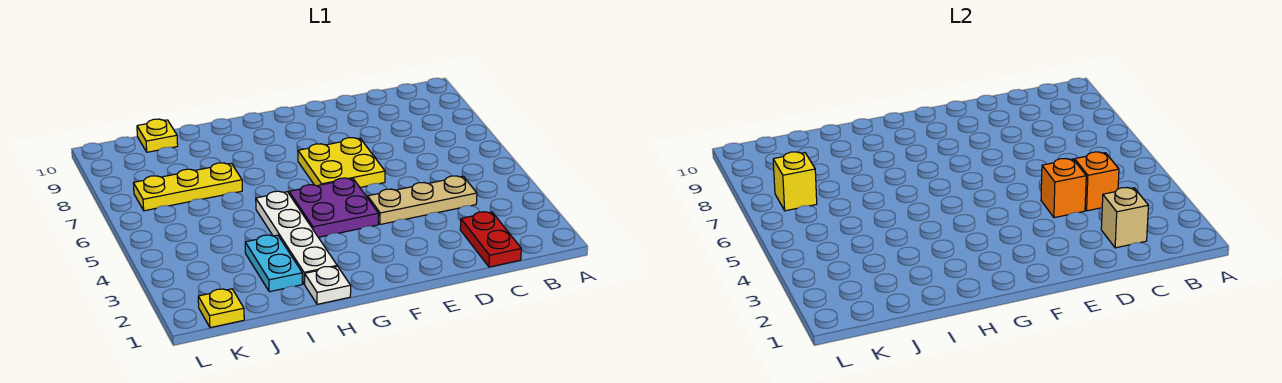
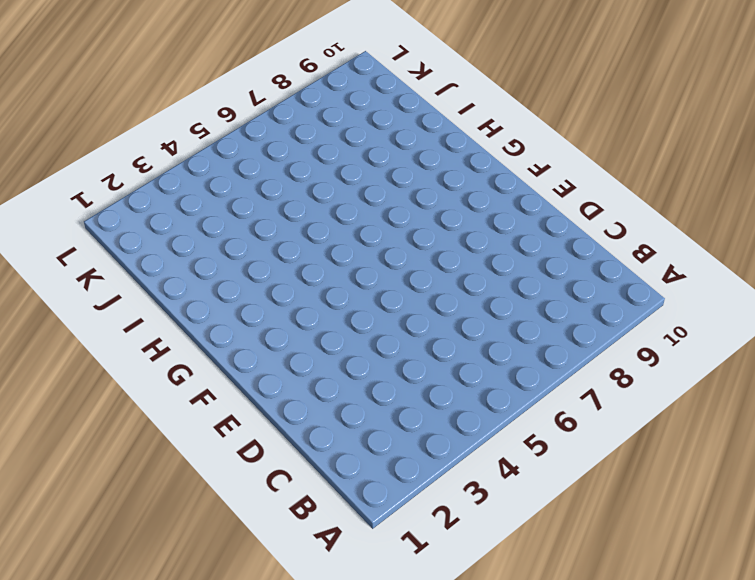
none -> red plate C1:C2 level 1
none -> tan plate C4:E4 level 1
none -> yellow plate E6:F7 level 1

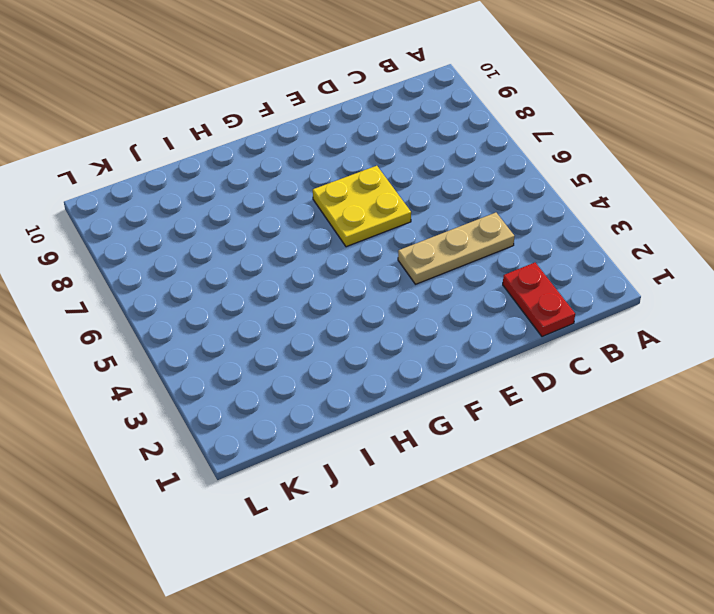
none -> purple plate F4:G5 level 1
none -> white plate H1 level 1
none -> white plate H2:H5 level 1

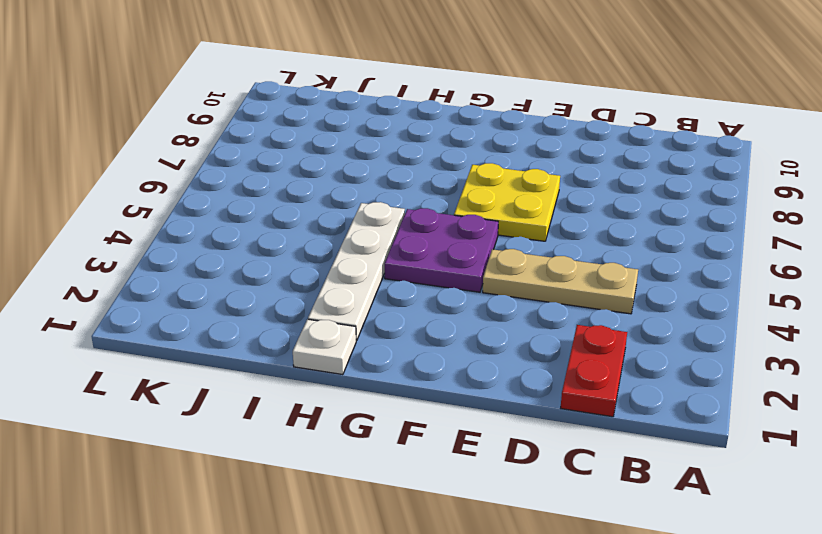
none -> cyan plate I2:I3 level 1
none -> yellow plate I7:K7 level 1
none -> yellow plate J10 level 1

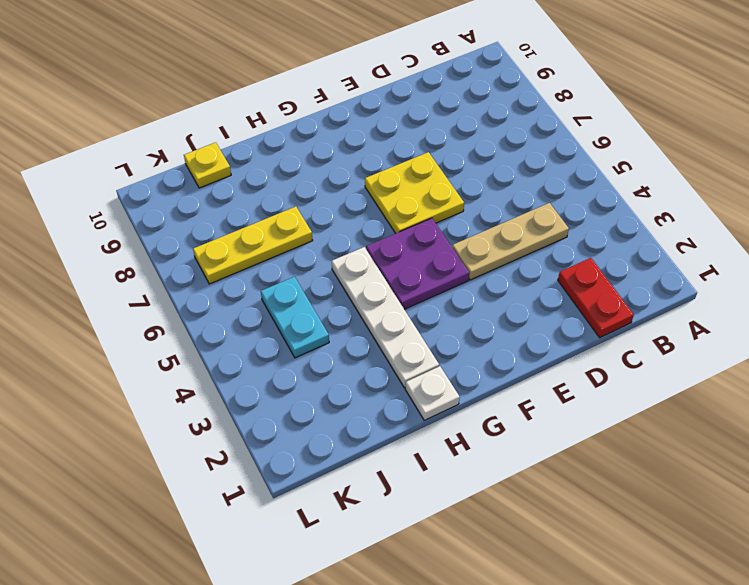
cyan plate J4:J5 level 1 -> cyan plate I2:I3 level 1
none -> yellow plate K1 level 1
none -> tan brick C2 level 2
none -> orange brick C4 level 2

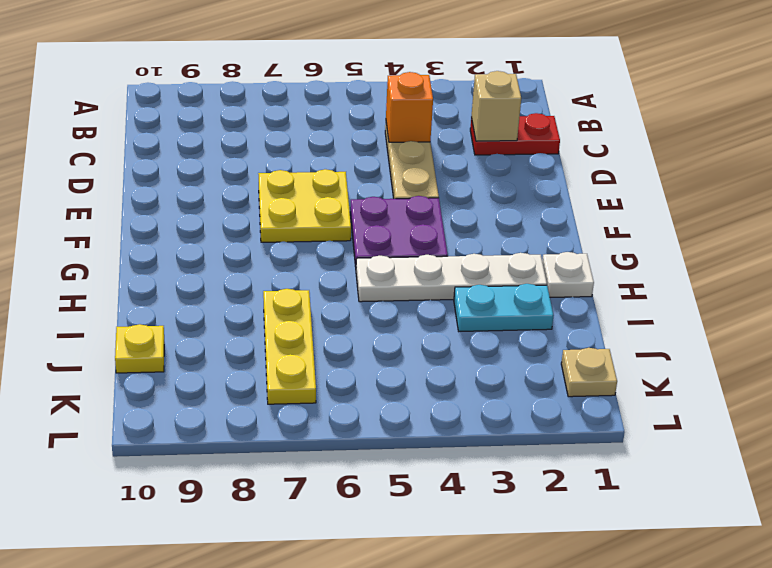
tan plate K1 level 1 -> yellow plate K1 level 1
none -> orange brick D4 level 2
none -> yellow brick K7 level 2

